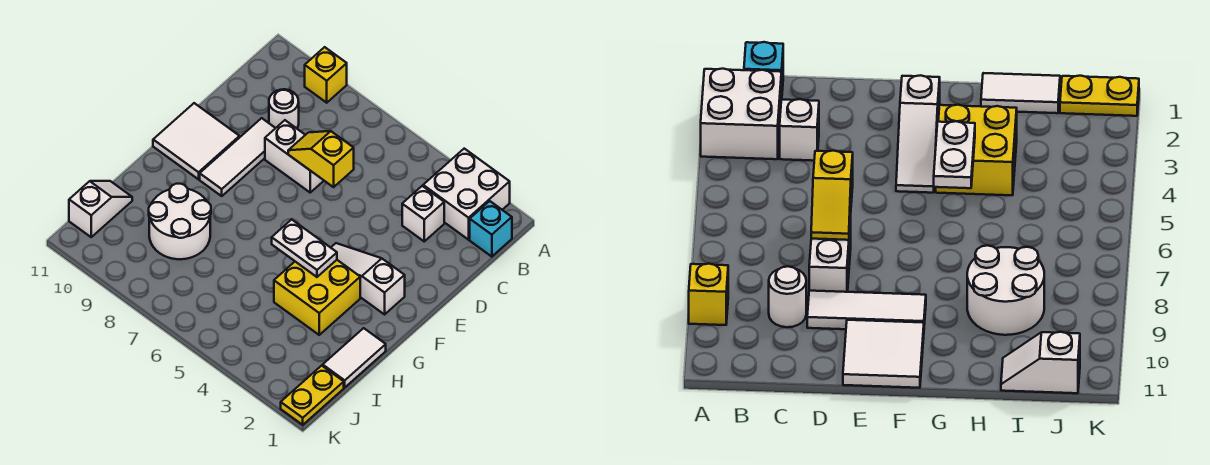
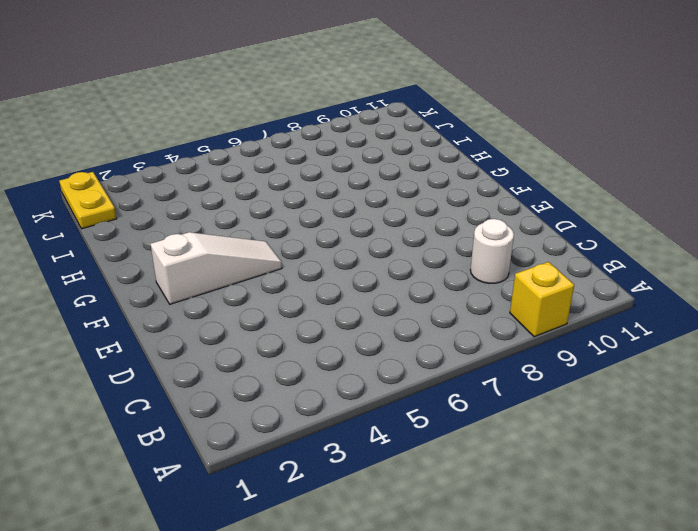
none -> white brick A2:B3 level 1
none -> cyan brick B1 level 1
none -> white brick C3 level 1

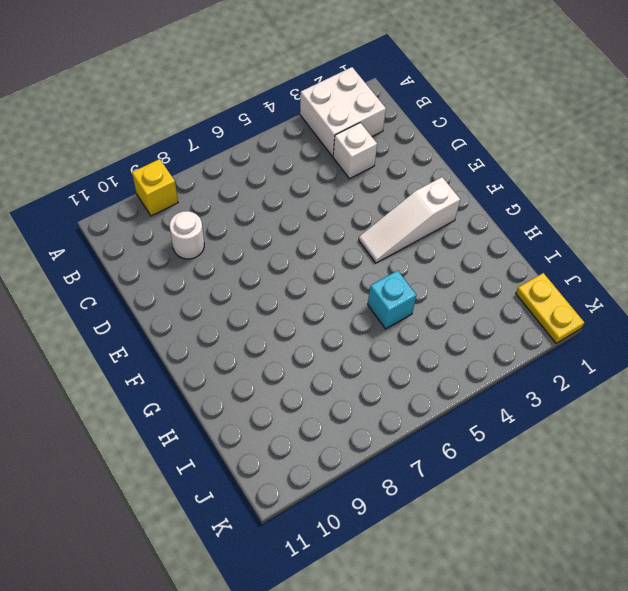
cyan brick H5 level 1 -> cyan brick B1 level 1
none -> white brick D7:D8 level 1
none -> white tile D9:F9 level 1
none -> white tile E10:F11 level 1

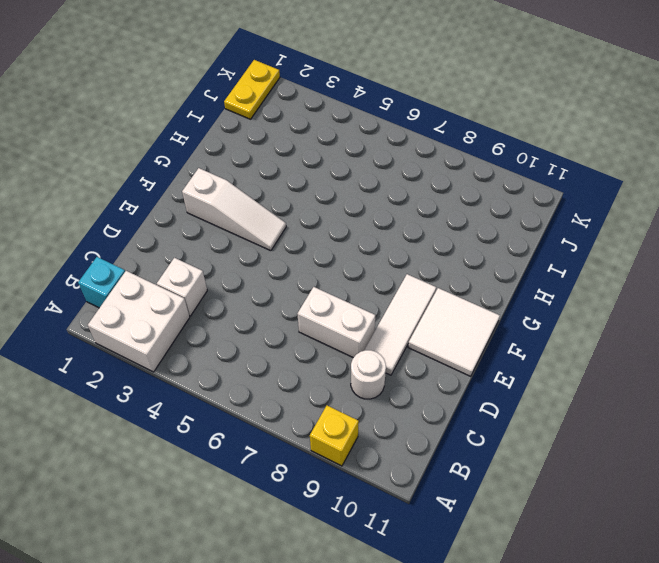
none -> yellow brick G3:H4 level 1
none -> white tile H1:I1 level 1
none -> white round brick H8:I9 level 1

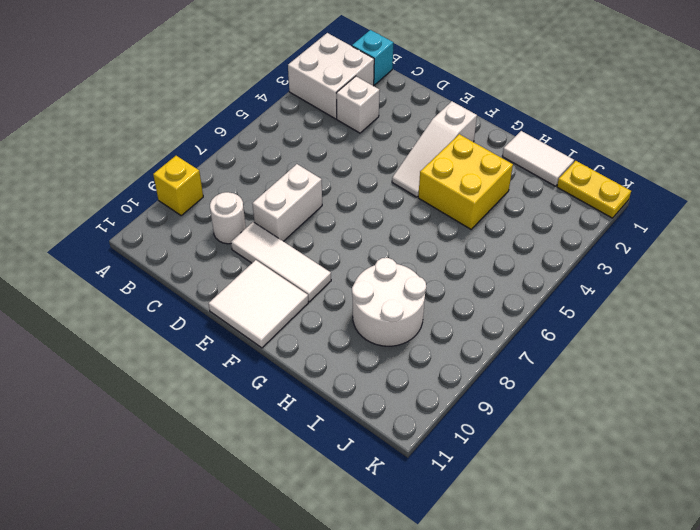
none -> white slope I11:J11 level 1 top J
none -> yellow slope D6:D7 level 2 top 6
none -> white plate G4:G5 level 2

